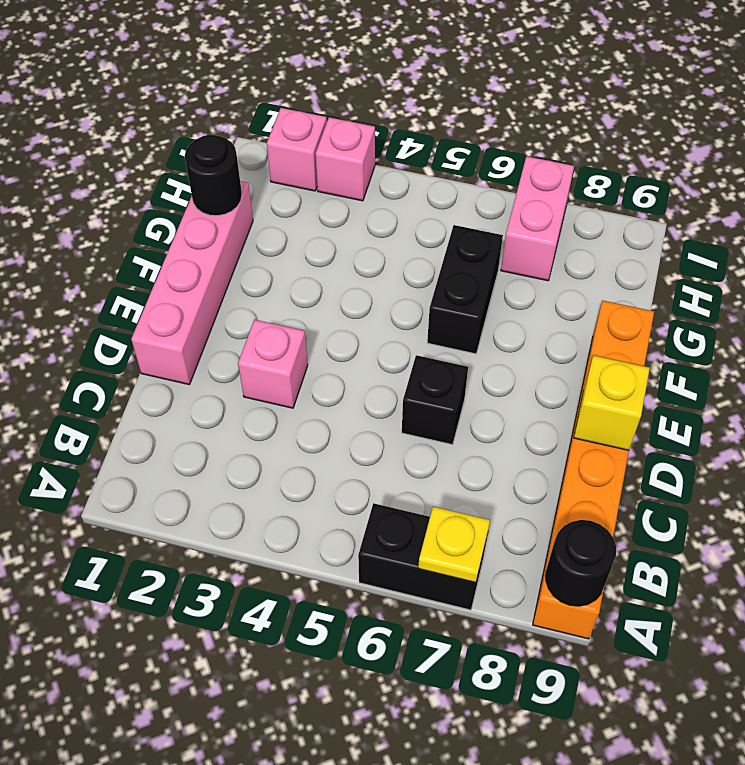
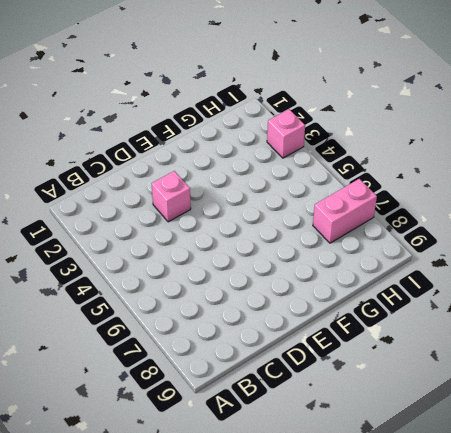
none -> black brick A6:A7 level 1
none -> orange brick A9:F9 level 1
none -> pink brick D1:G1 level 1

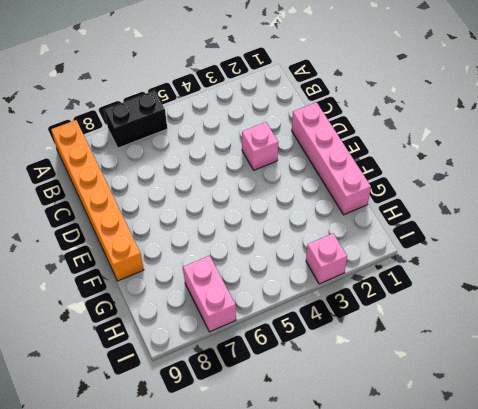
none -> black brick D6 level 1
none -> black brick F6:G6 level 1
none -> pink brick I2 level 1

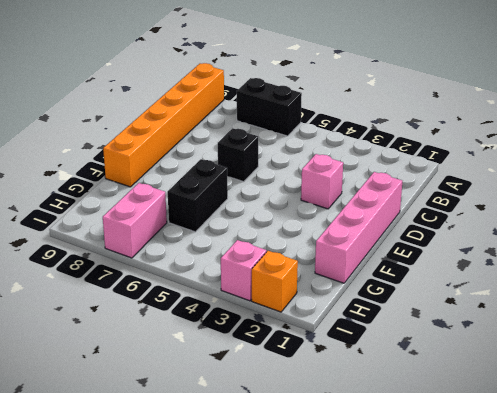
orange brick I2 level 1 -> pink brick I2 level 1
none -> yellow plate A7 level 2
none -> black round brick A9 level 2
none -> yellow brick D9 level 2

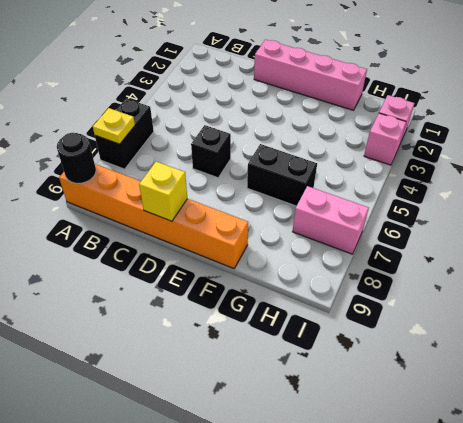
none -> pink brick D3 level 1
none -> black round brick G1 level 2

